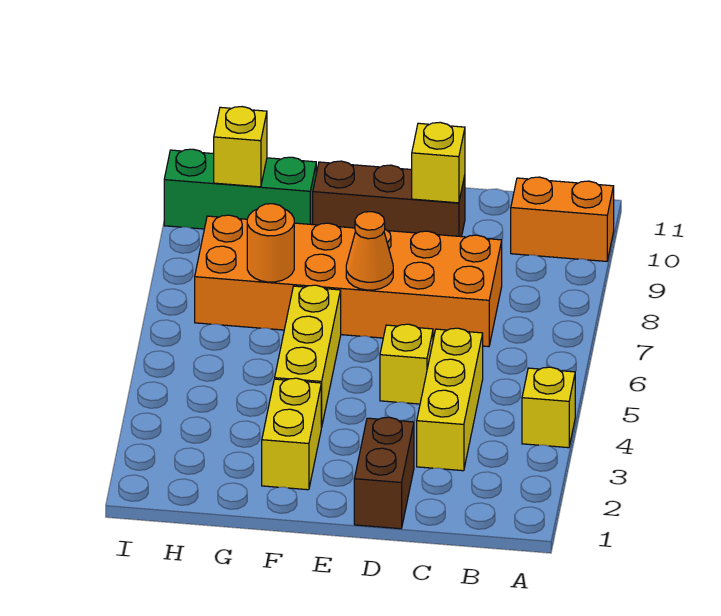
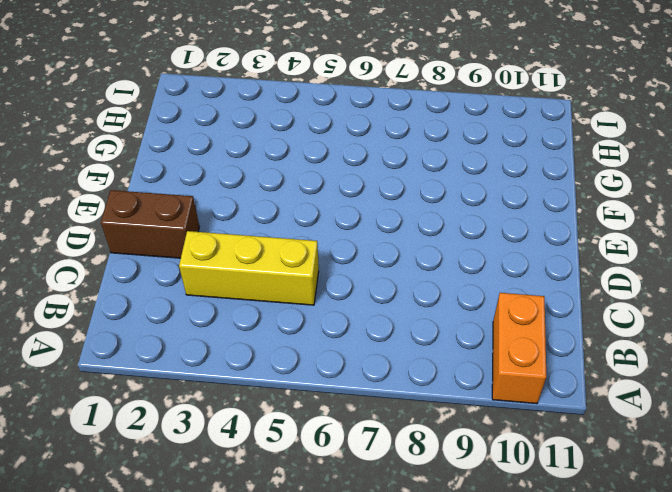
none -> yellow brick A4 level 1
none -> orange brick C7:H8 level 1
none -> yellow brick D5 level 1

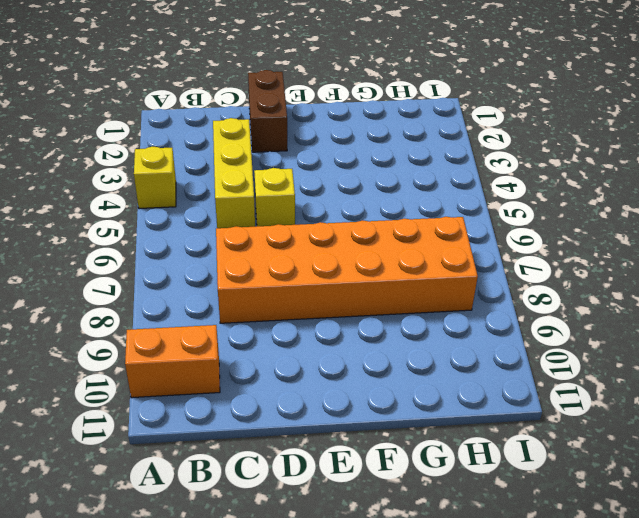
none -> brown brick D10:F10 level 1
none -> yellow brick F2:F3 level 1
none -> yellow brick F4:F6 level 1

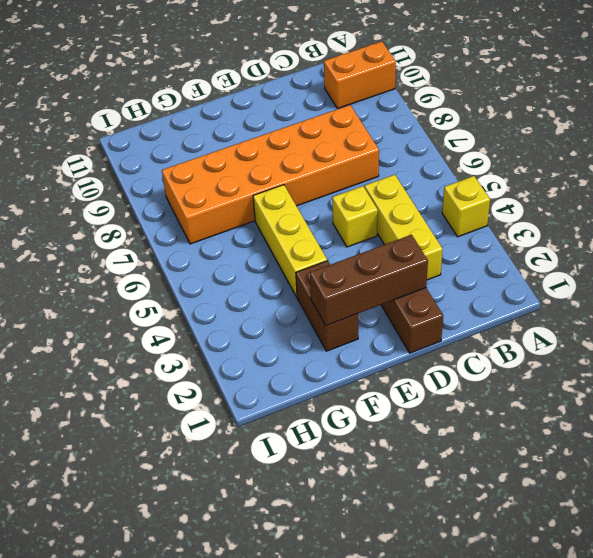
brown brick D2:F2 level 2 -> brown brick D10:F10 level 1
brown brick F2:F3 level 1 -> yellow brick F2:F3 level 1
none -> green brick G10:I10 level 1
none -> yellow brick D10 level 2
none -> orange cone E7 level 2

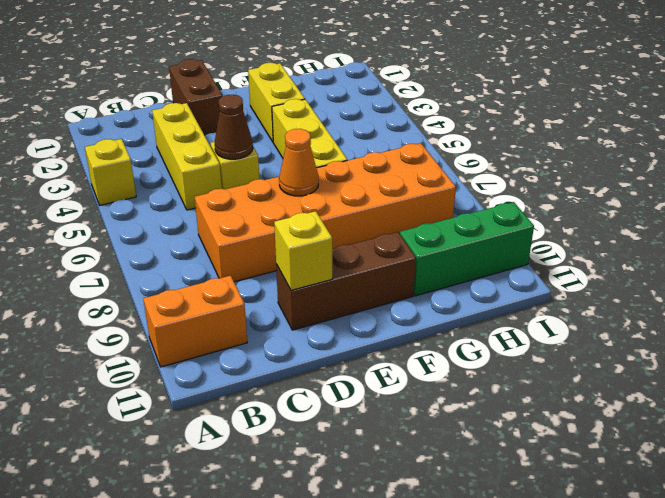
brown cone D5 level 2 -> none
none -> orange round brick G7 level 2
none -> yellow brick H10 level 2

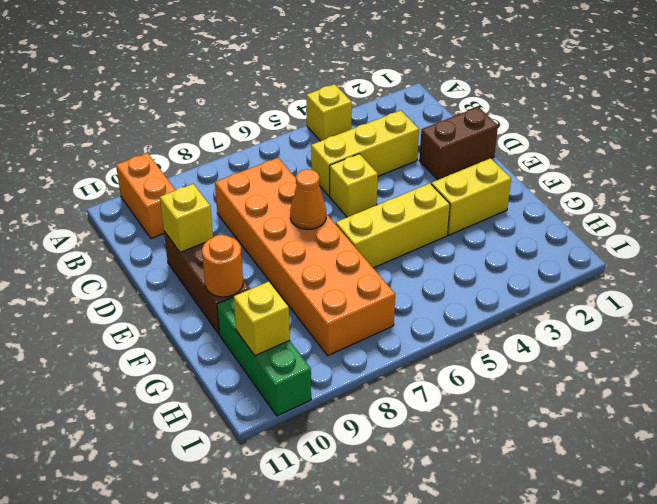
orange round brick F10 level 2 -> orange round brick G7 level 2

